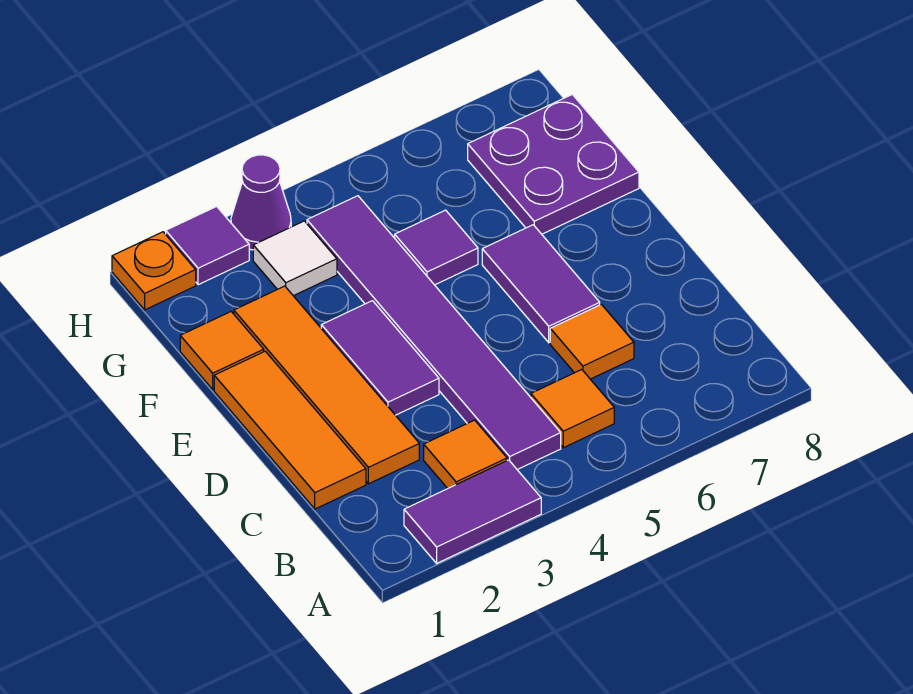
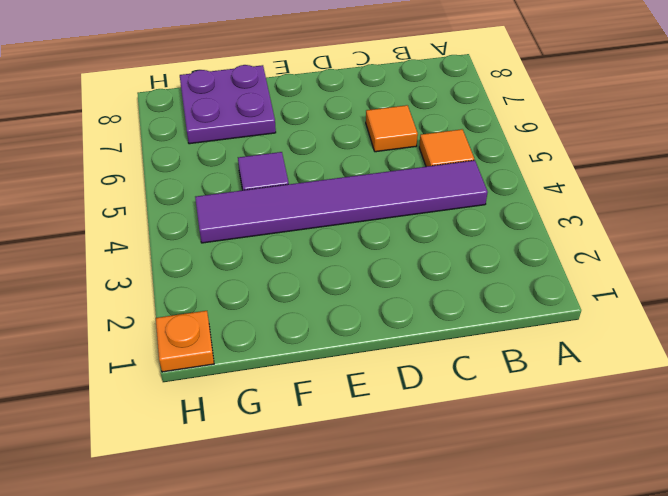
none -> purple tile A2:A3 level 1
none -> orange tile B3 level 1
none -> orange tile C1:E1 level 1

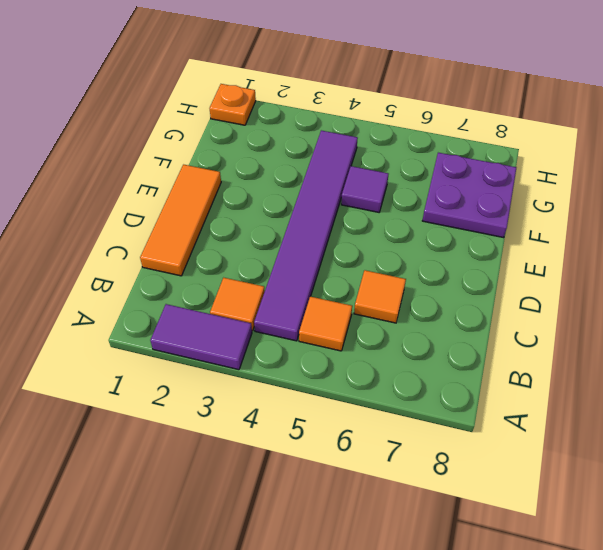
none -> orange tile C2:F2 level 1
none -> purple tile D3:E3 level 1
none -> purple tile D6:E6 level 1

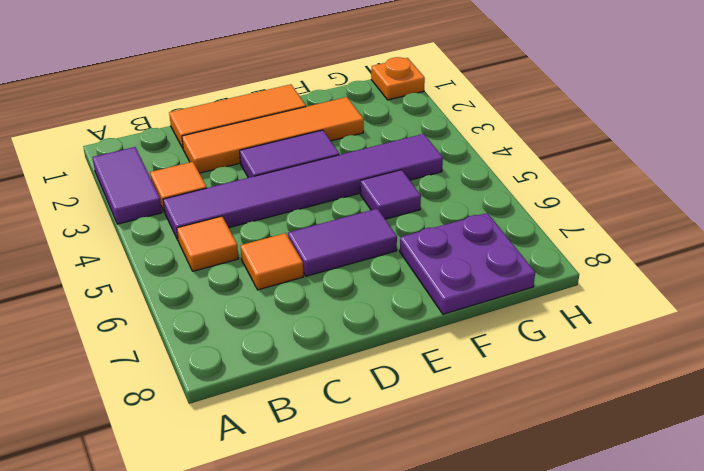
none -> orange tile F1 level 1
none -> white tile G3 level 1
none -> purple tile H2 level 1

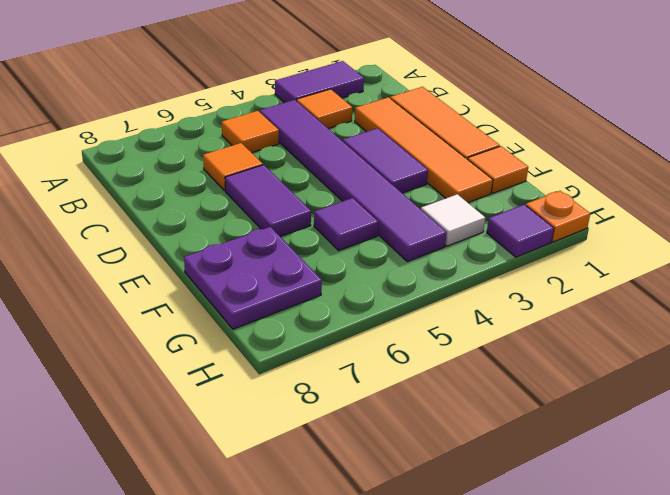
none -> purple cone H3 level 1

